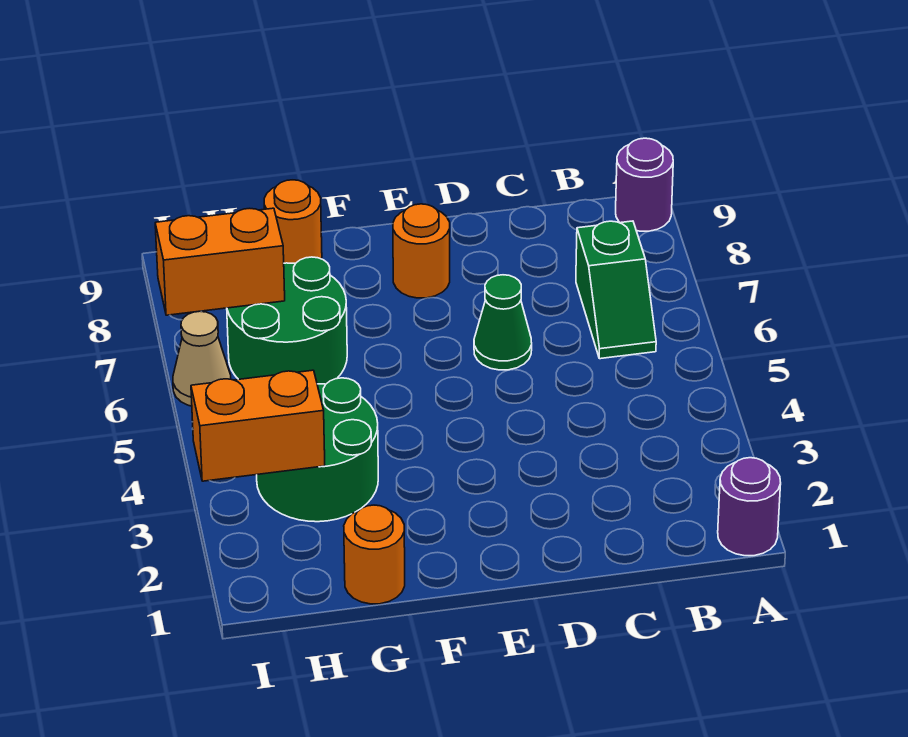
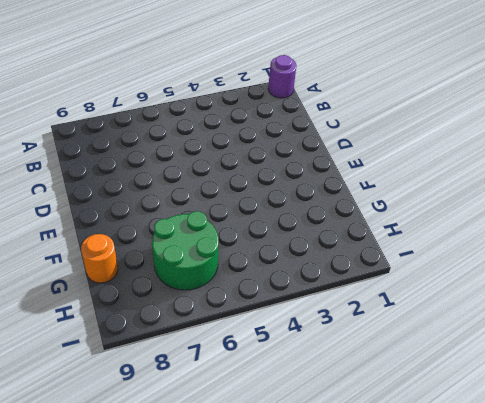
none -> purple round brick A9 level 1
none -> green slope B6:B7 level 1 top 7
none -> green cone D6 level 1

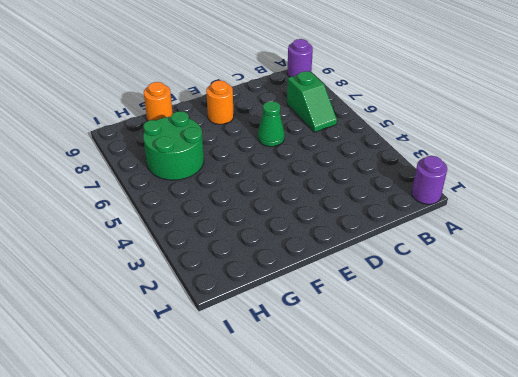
none -> orange round brick G1 level 1
none -> green round brick G3:H4 level 1
none -> tan cone I6 level 1

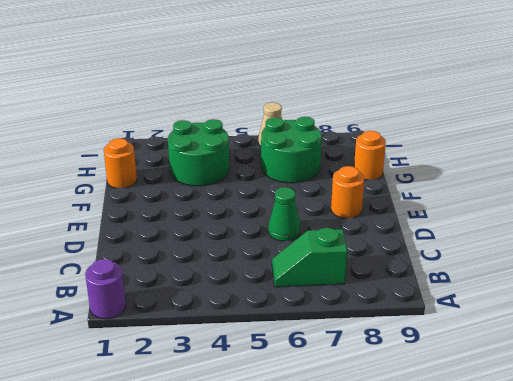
none -> purple round brick A9 level 1
none -> orange brick H3:I3 level 2
none -> orange brick H7:I7 level 2

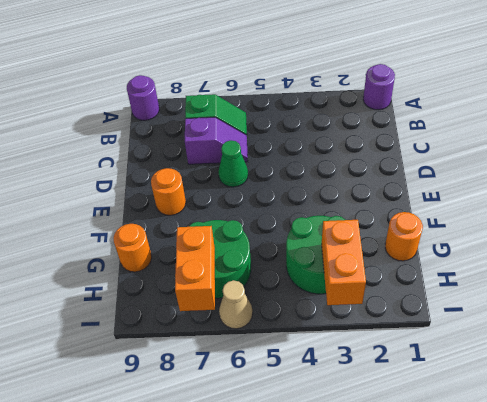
purple slope C6:C7 level 1 top 7 -> none

